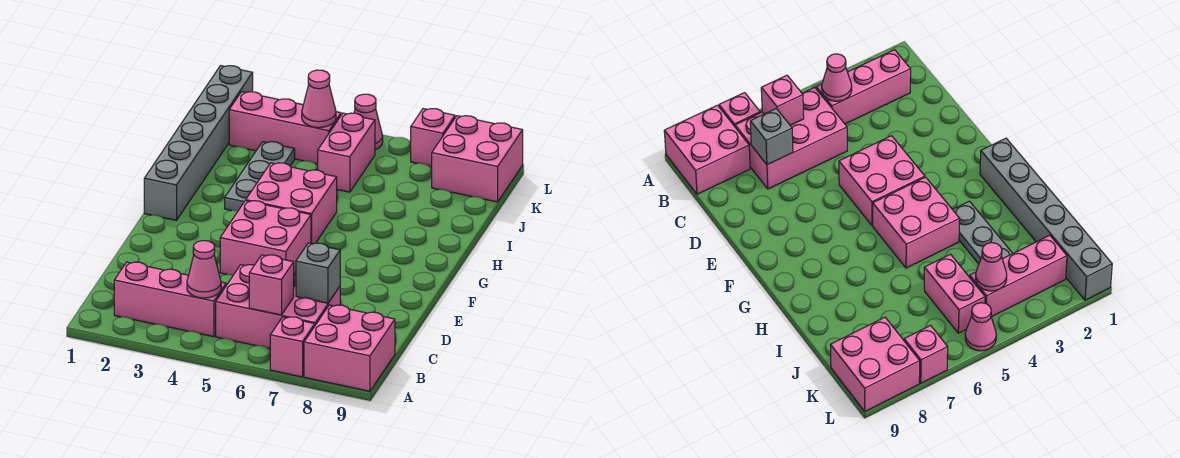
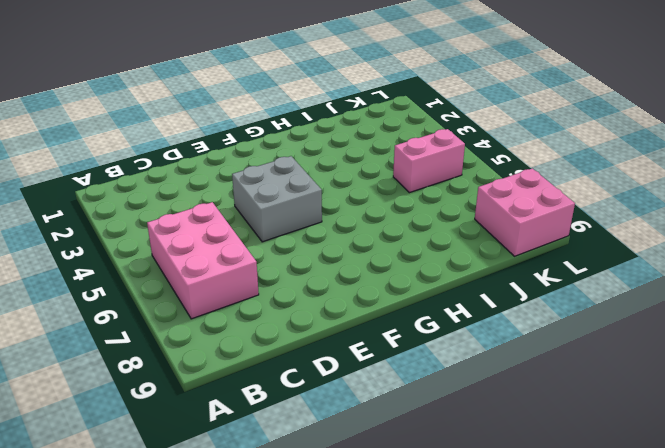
grey brick E4:F5 level 1 -> pink brick E4:F5 level 1
none -> pink brick A7 level 1
none -> pink brick A8:B9 level 1
none -> pink brick B2:B4 level 1

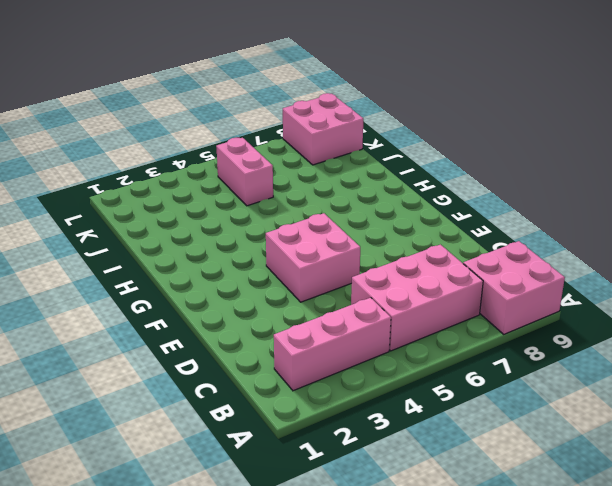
none -> pink brick A7 level 1
none -> grey brick G1:L1 level 1
none -> pink brick G4:H5 level 1

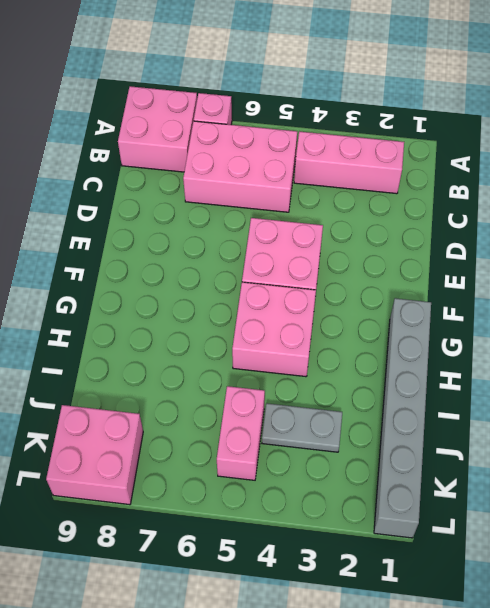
grey plate J3:J4 level 1 -> grey plate H3:J3 level 1
none -> pink brick K2:K4 level 1
none -> pink cone L5 level 1
none -> pink brick L7 level 1

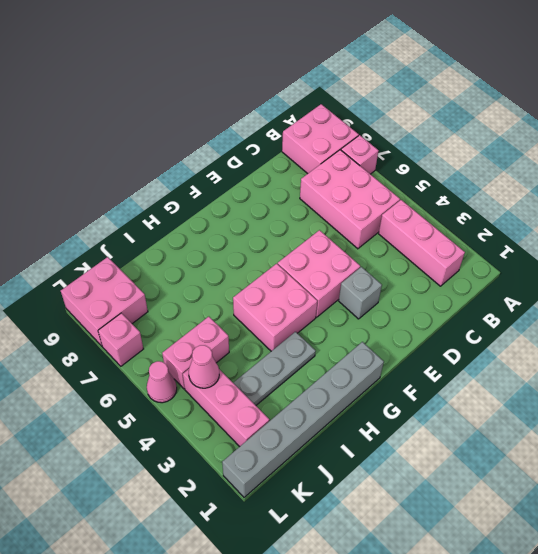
grey brick E3 level 1 -> grey brick C7 level 2
none -> pink cone B4 level 2
none -> pink brick B6 level 2

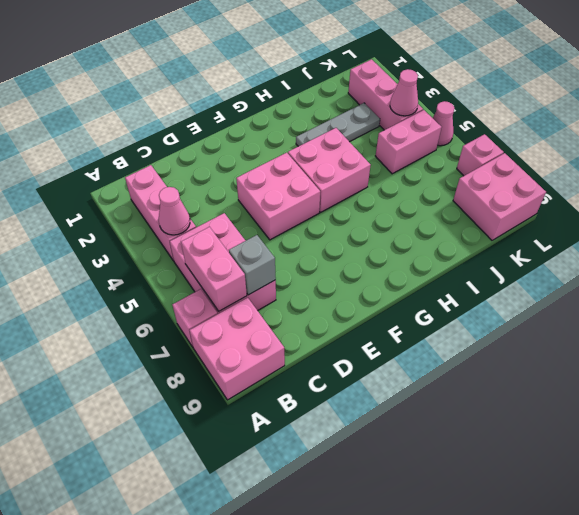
pink brick B6:B7 level 2 -> pink brick B6 level 2
none -> grey brick G1:L1 level 1

